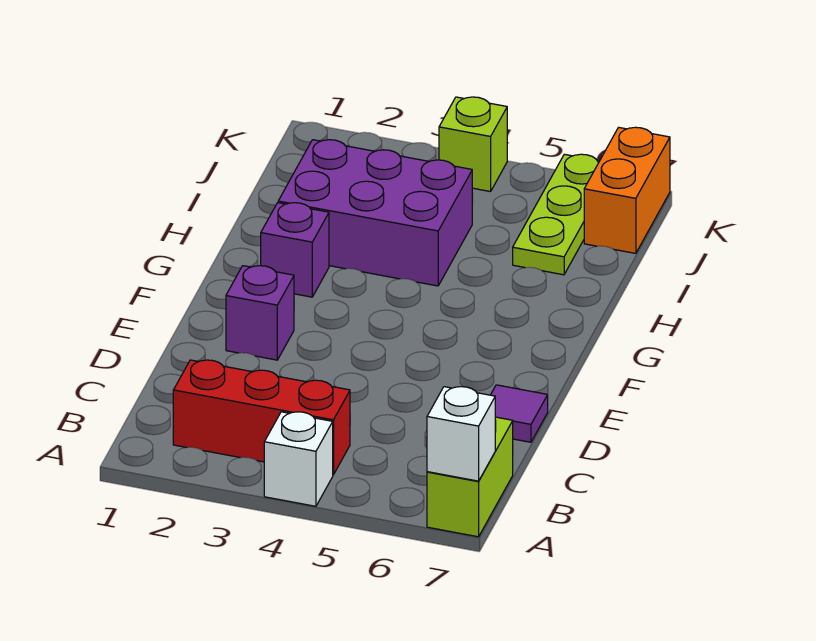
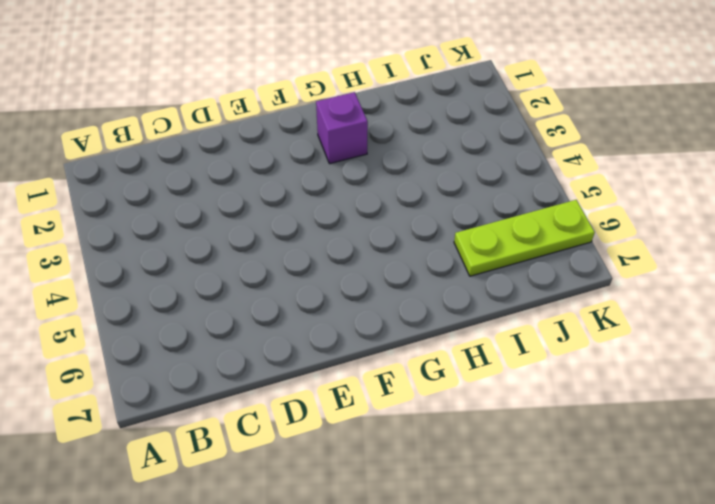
none -> white brick A4 level 1
none -> lime brick A7:B7 level 1

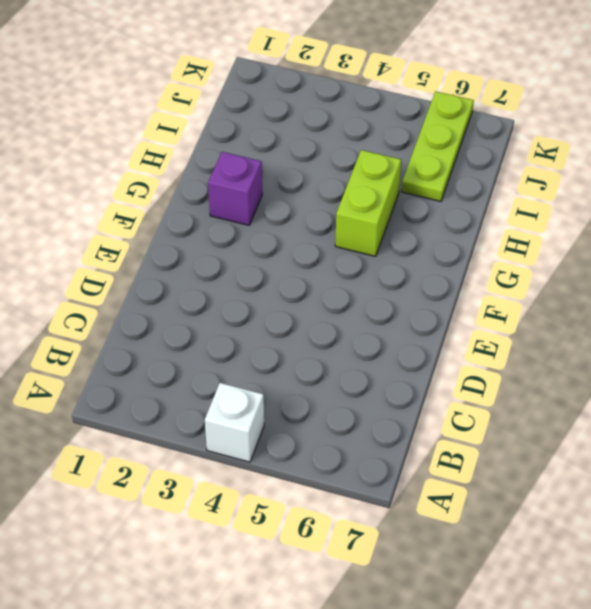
lime brick G5:H5 level 1 -> lime brick A7:B7 level 1
none -> red brick B2:B4 level 1
none -> purple tile D7 level 1

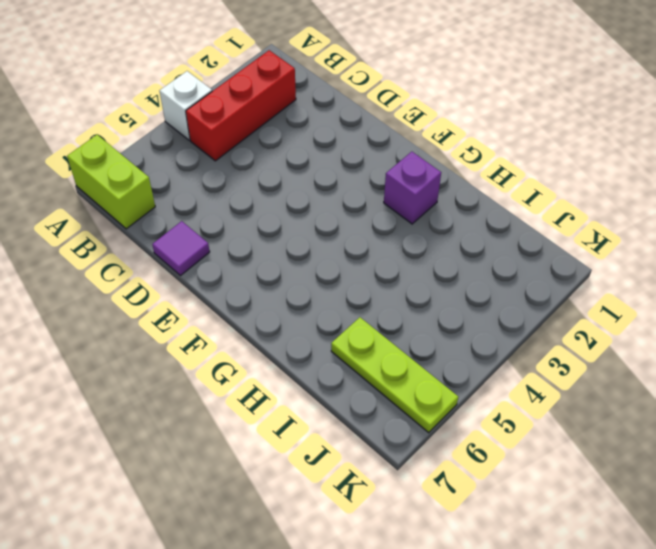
none -> purple brick E2 level 1
none -> purple brick H2:I4 level 1

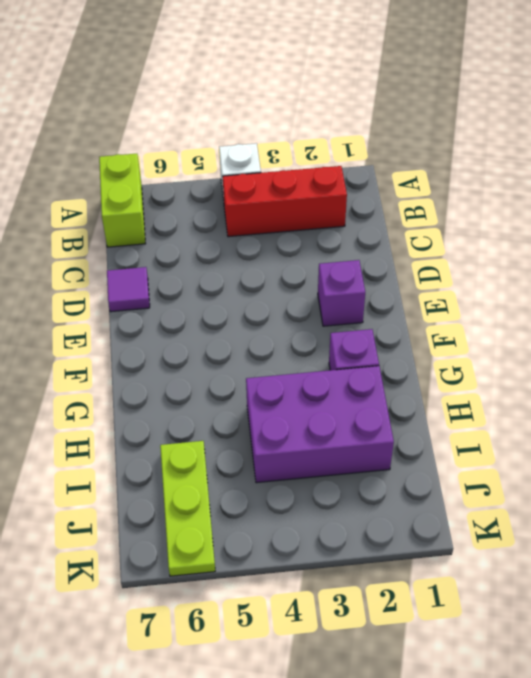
none -> orange brick J7:K7 level 1
none -> lime brick K4 level 1

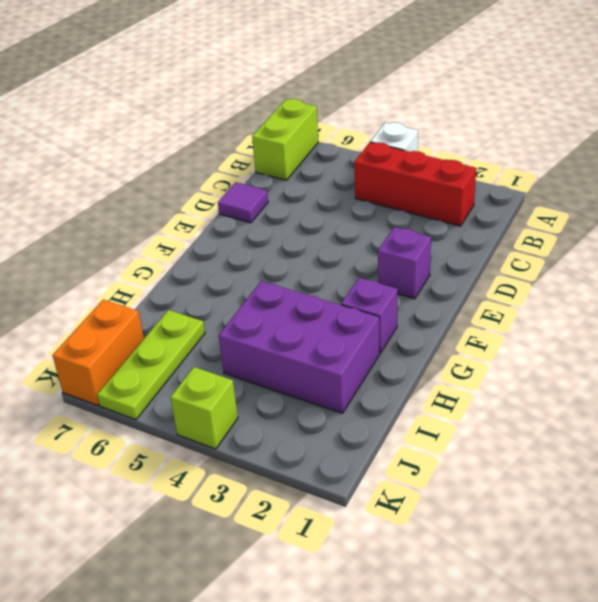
none -> white brick A7 level 2

